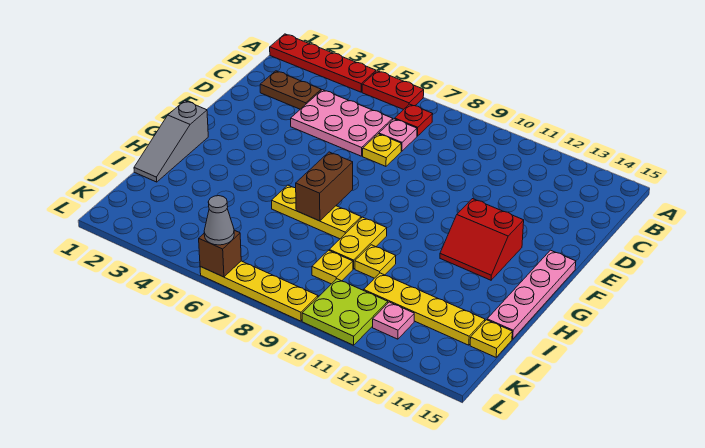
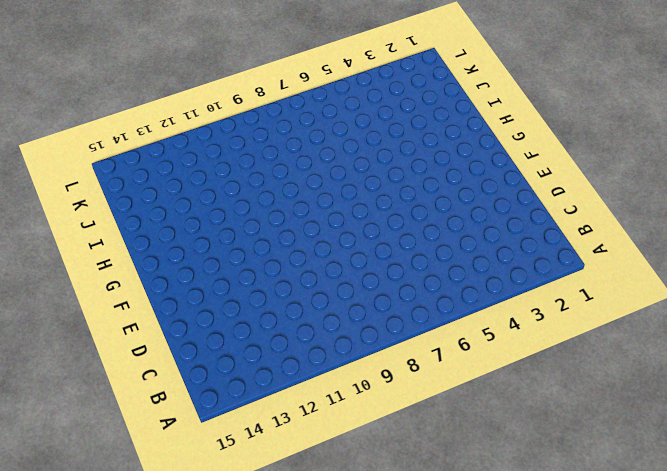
none -> red plate A1:A4 level 1
none -> red plate A5:A6 level 1
none -> red plate B7 level 1

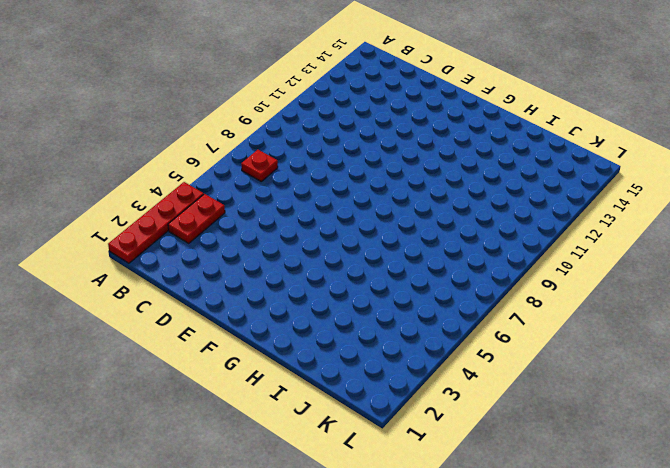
red plate B3:B4 level 1 -> red plate A5:A6 level 1
none -> brown plate C2:C3 level 1
none -> pink plate C4:D6 level 1
none -> pink plate C7 level 1

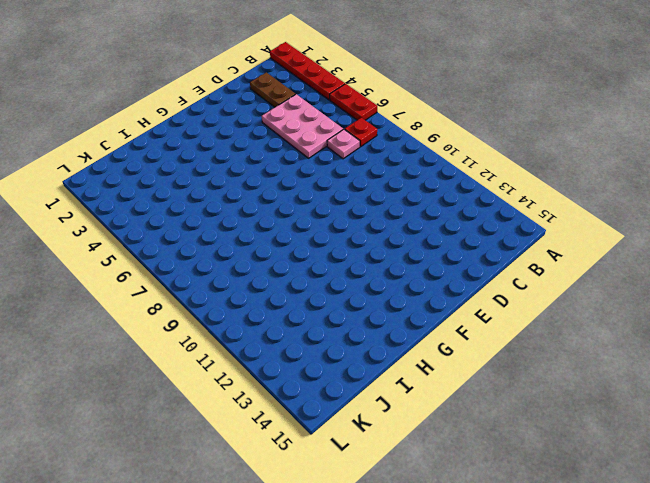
none -> yellow plate D7 level 1
none -> red slope F12:G13 level 1 top F
none -> pink plate F15:I15 level 1

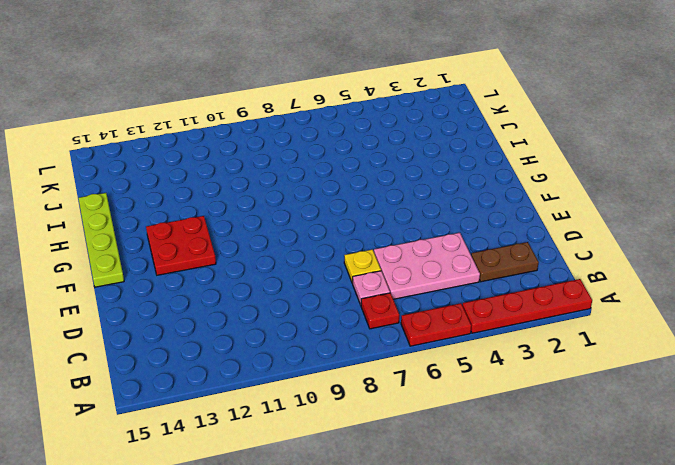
red plate F12:G13 level 1 -> red slope F12:G13 level 1 top F
lime plate F15:I15 level 1 -> pink plate F15:I15 level 1
none -> grey slope G1:I1 level 1 top G
none -> yellow plate H6:H8 level 1
none -> yellow plate H9:I9 level 1

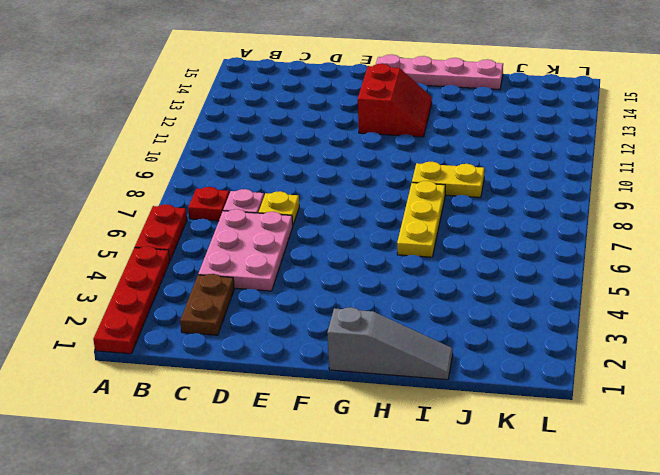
none -> yellow plate I10 level 1
none -> yellow plate J9 level 1
none -> yellow plate J11:J14 level 1

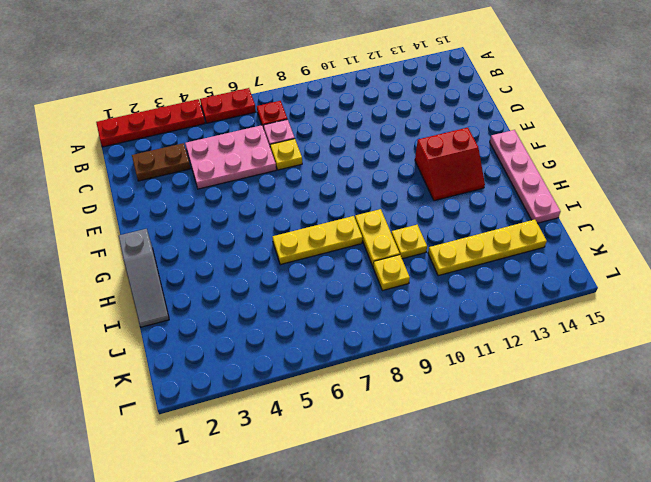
none -> yellow plate J15 level 1
none -> lime plate K10:L11 level 1
none -> pink plate K12 level 1

